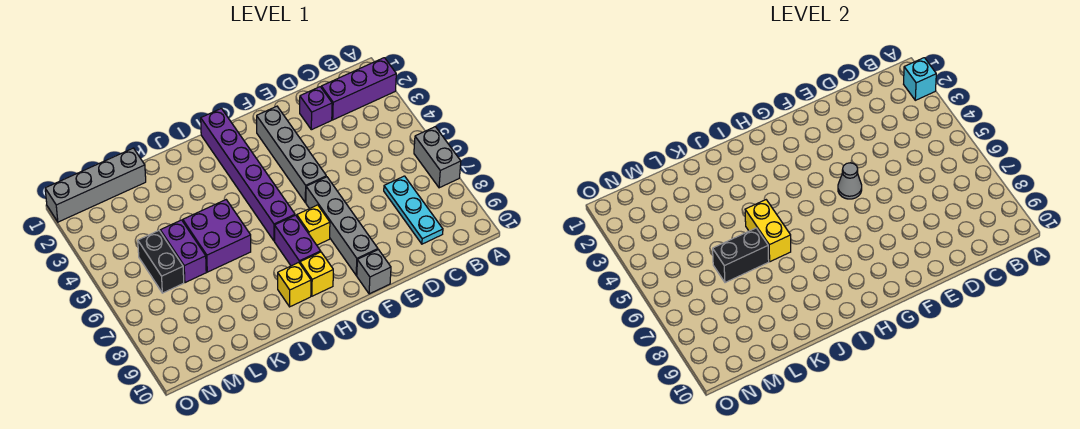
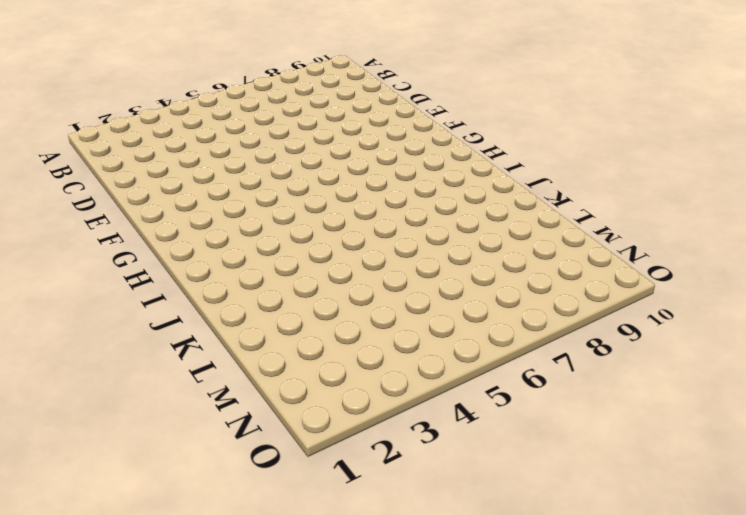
none -> purple brick A2:C2 level 1
none -> grey brick A6:A7 level 1
none -> cyan plate C7:C9 level 1

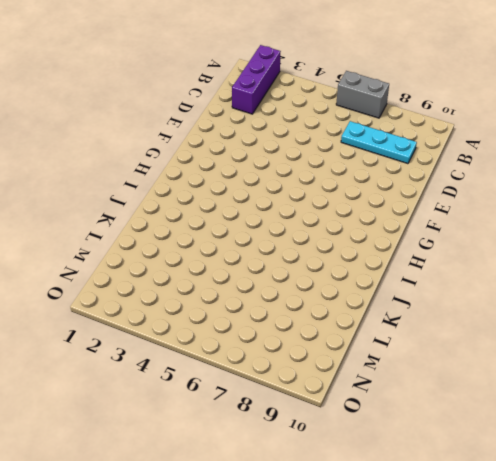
none -> purple brick D2 level 1
none -> grey brick F2:F5 level 1
none -> grey brick F6:F9 level 1

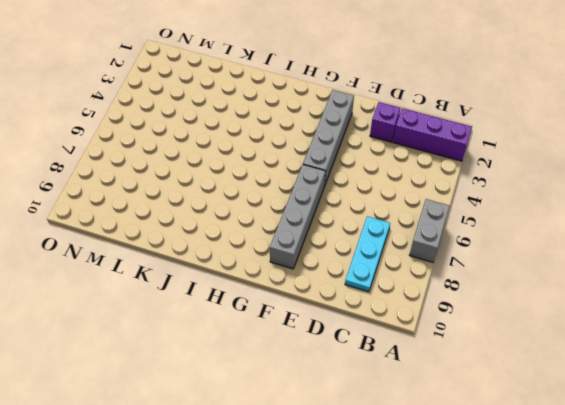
none -> grey brick F10 level 1
none -> yellow brick G7 level 1
none -> purple brick H1:H6 level 1

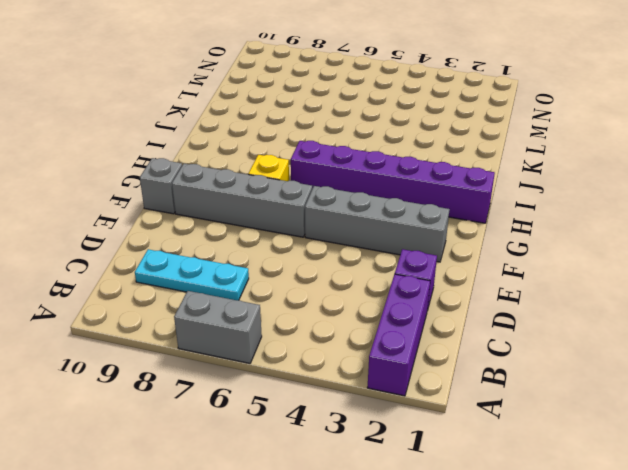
none -> purple brick H7:H8 level 1
none -> yellow brick H9 level 1
none -> yellow brick I9 level 1

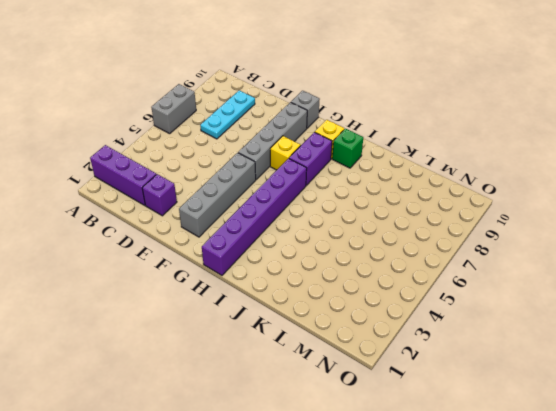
green brick I9 level 1 -> yellow brick I9 level 1
none -> purple brick J5:K6 level 1
none -> grey brick L1:O1 level 1
none -> purple brick L5:L6 level 1

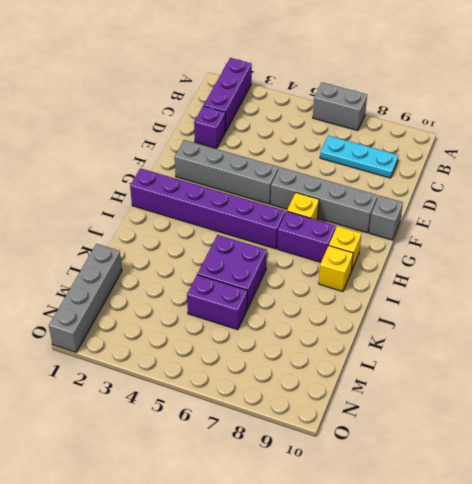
none -> black brick M5:M6 level 1
none -> cyan brick A2 level 2
none -> grey cone F5 level 2

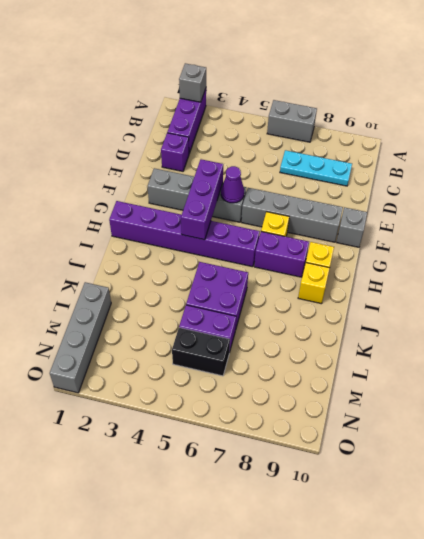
grey brick A2 level 2 -> cyan brick A2 level 2
purple brick F4:H4 level 2 -> none
purple cone F5 level 2 -> grey cone F5 level 2
none -> yellow brick J5:J6 level 2
none -> black brick K6:L6 level 2

